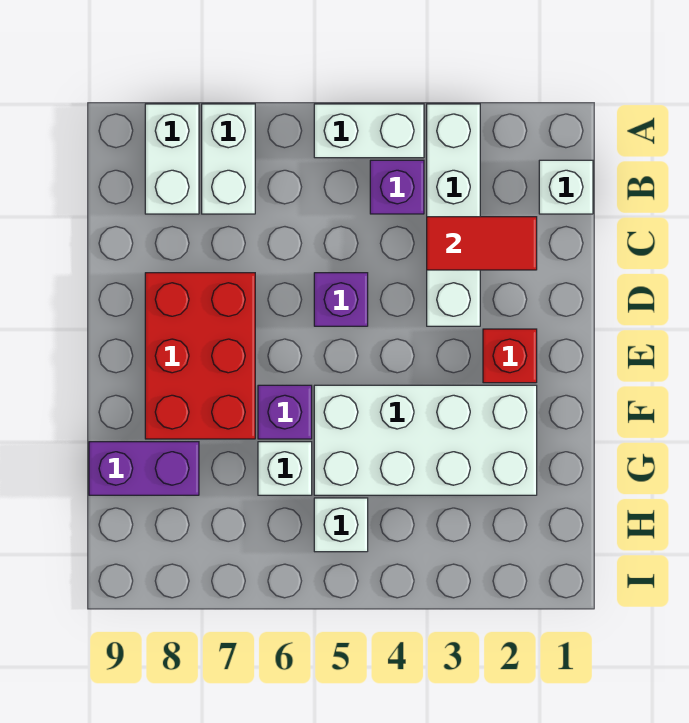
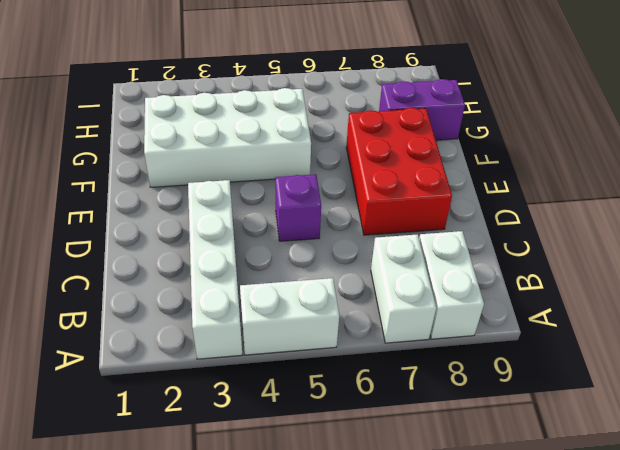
none -> white brick B1 level 1
none -> purple brick B4 level 1
none -> red brick E2 level 1

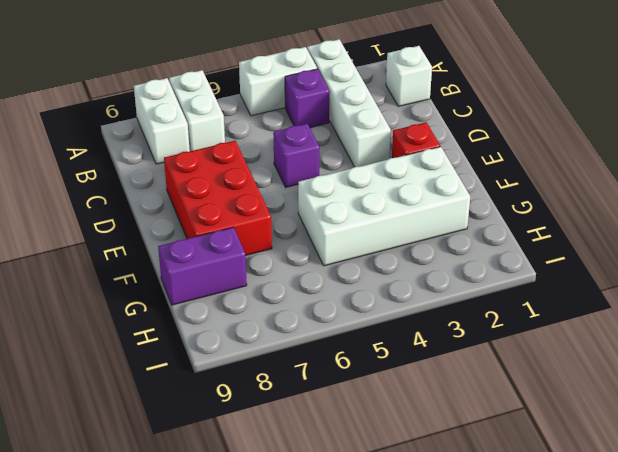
none -> purple brick F6 level 1
none -> white brick G6 level 1
none -> white brick H5 level 1

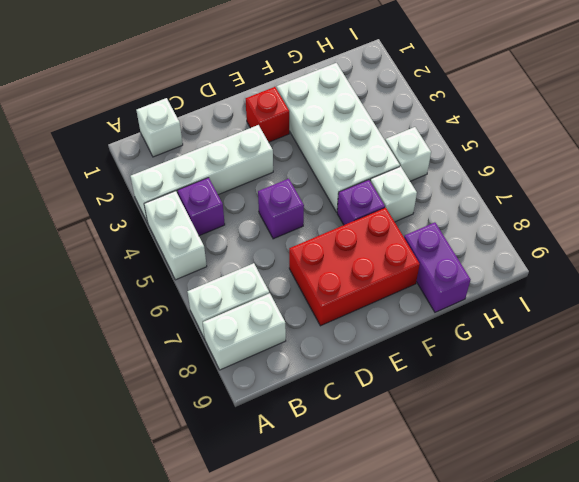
none -> red tile C2:C3 level 2

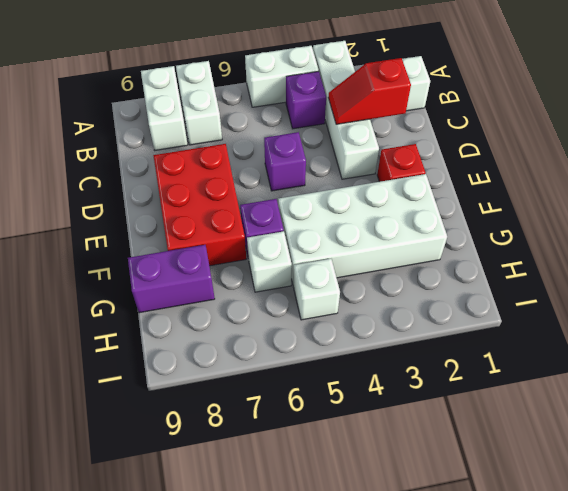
red slope C2:C3 level 2 top 2 -> red tile C2:C3 level 2

